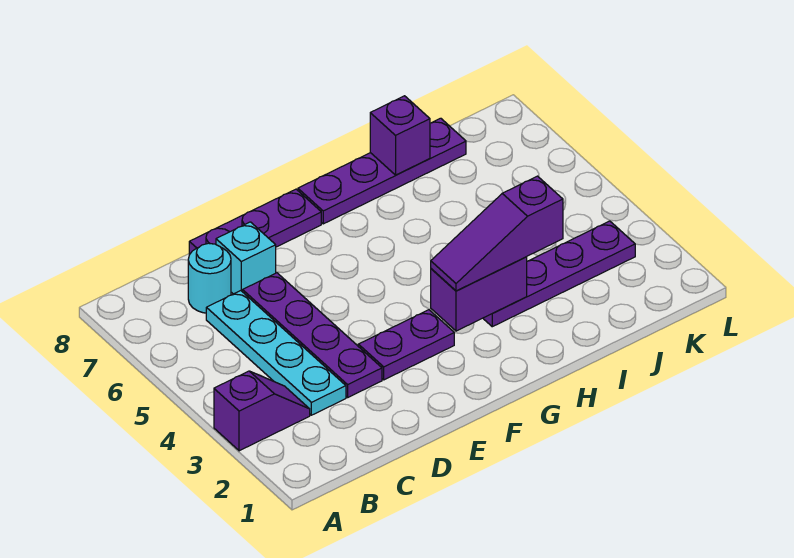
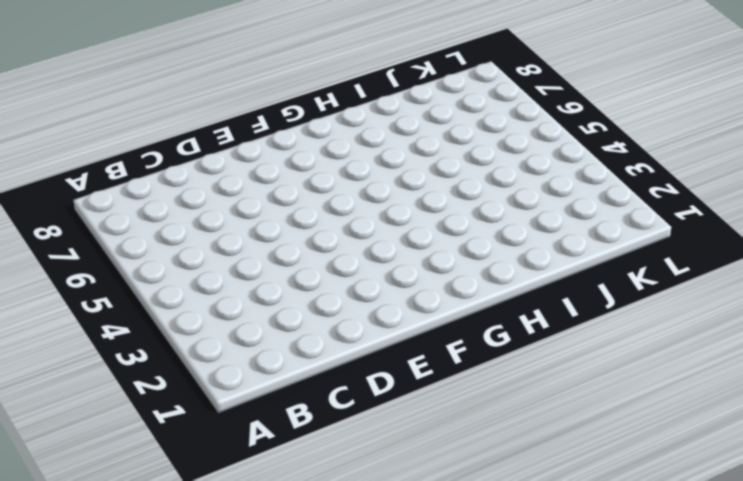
none -> purple slope A3:B3 level 1 top A
none -> cyan plate C3:C6 level 1
none -> cyan round brick C7 level 1

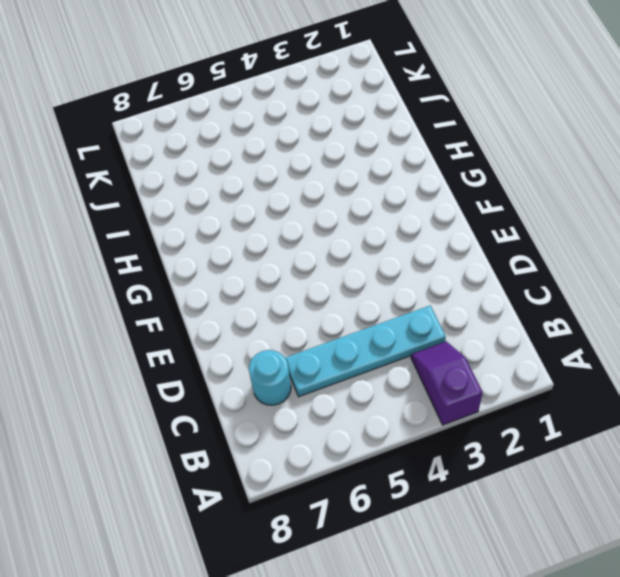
none -> purple plate D3:D6 level 1
none -> cyan brick D7 level 1
none -> purple plate D8:F8 level 1

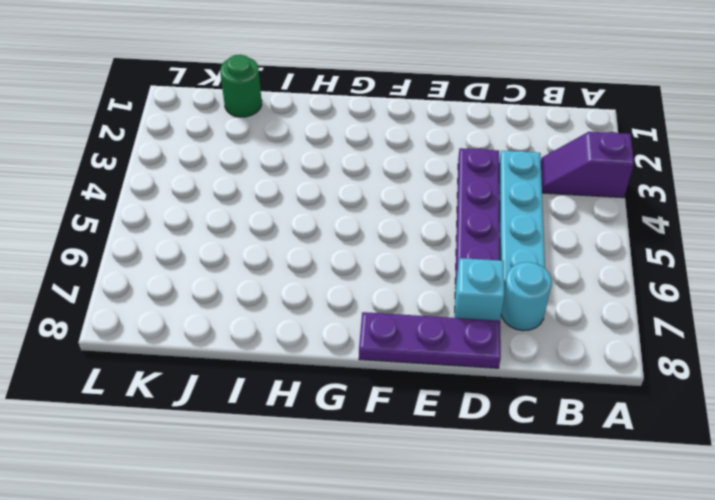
green round brick J1 level 1 -> none
none -> purple plate E3:F3 level 1
none -> purple plate G8:J8 level 1
none -> purple plate H3:K3 level 1

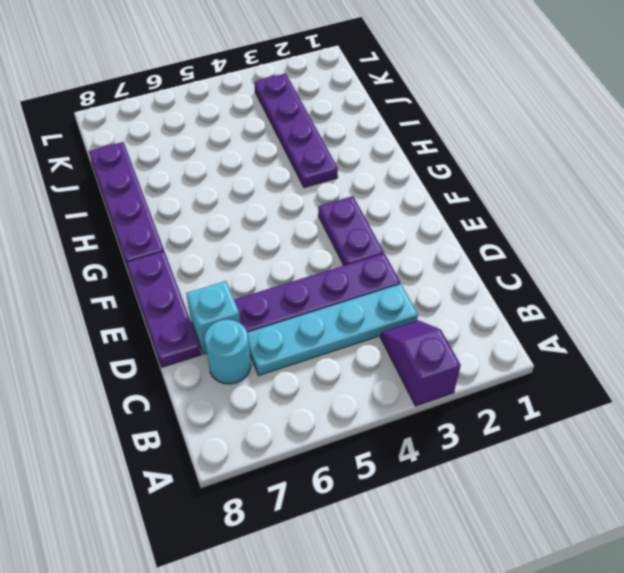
none -> purple brick G3:H3 level 2
none -> purple brick I8 level 2
none -> purple slope G3:I3 level 3 top I

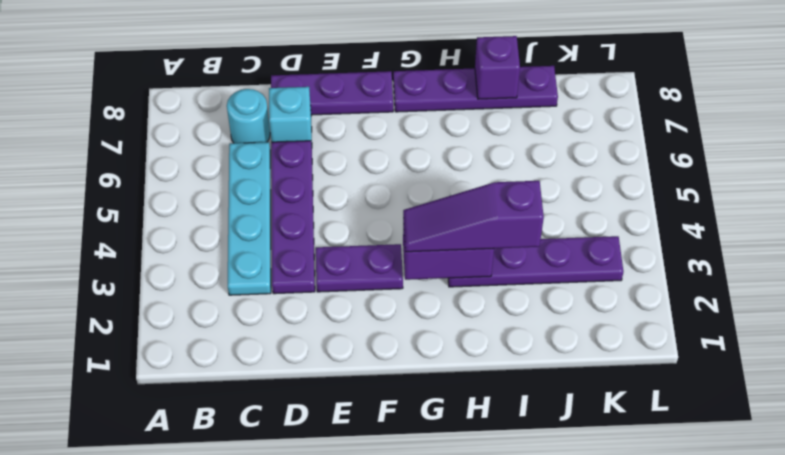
none -> purple slope A3:B3 level 1 top A

